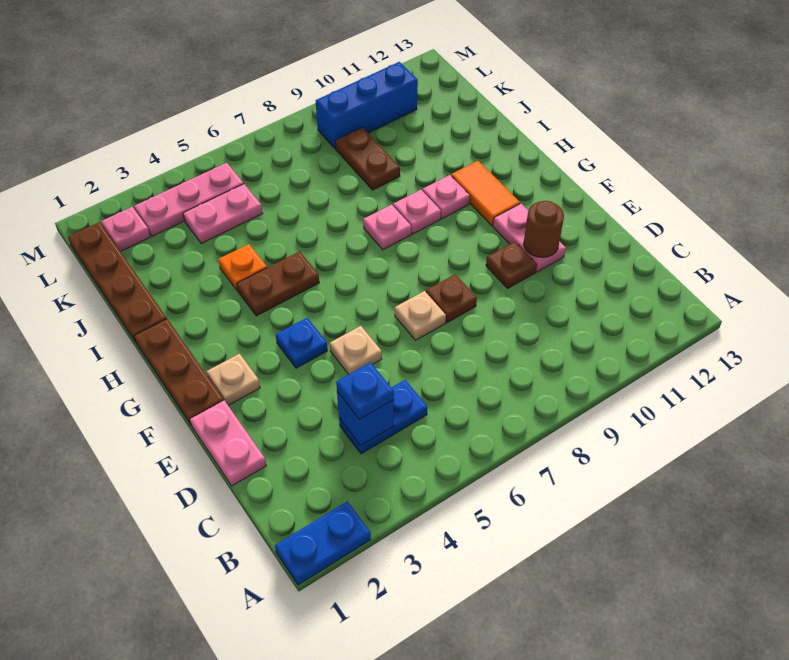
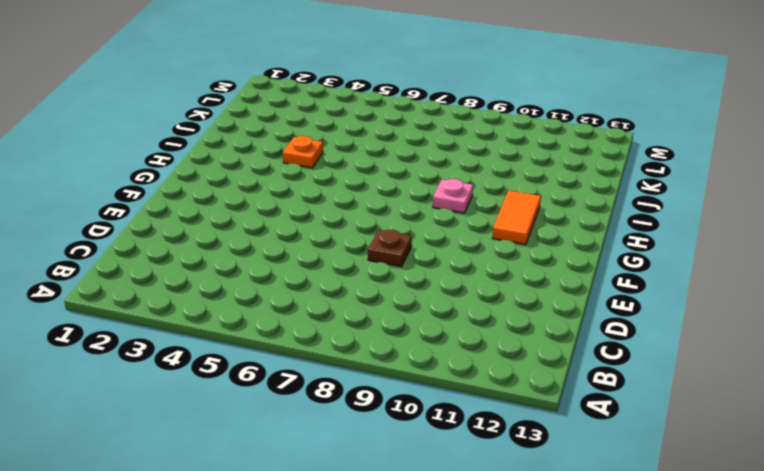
none -> blue plate A1:A2 level 1
none -> blue plate C4:C5 level 1
none -> pink plate D1:E1 level 1

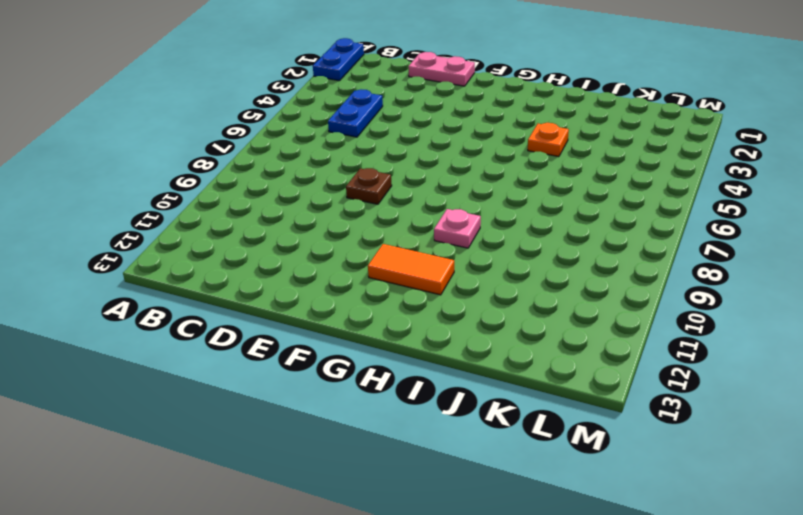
none -> tan plate E5 level 1
none -> tan plate E7 level 1
none -> brown plate E10 level 1

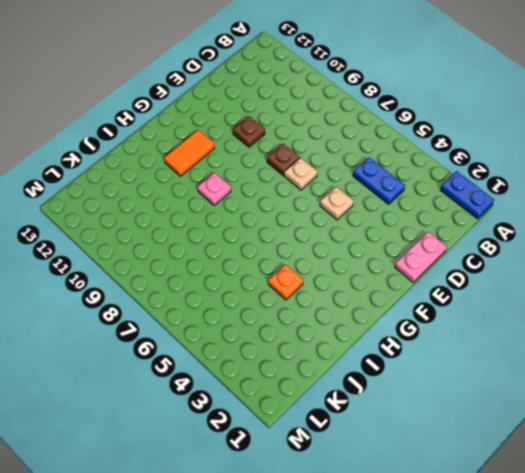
none -> pink plate E11:F11 level 1
none -> brown plate F1:H1 level 1
none -> tan plate F2 level 1

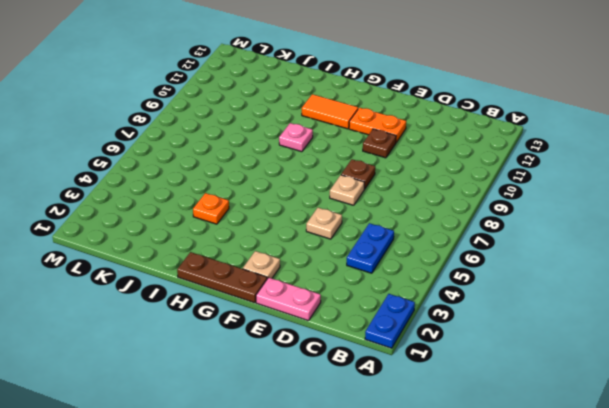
orange plate E11:F11 level 1 -> pink plate E11:F11 level 1
none -> blue plate F4 level 1
none -> brown plate H4:H5 level 1
none -> pink plate H8 level 1

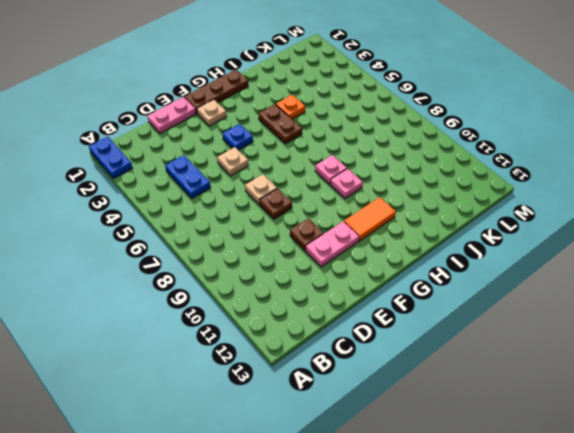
none -> pink plate H10 level 1
none -> brown plate I1:L1 level 1
none -> brown plate J9:K9 level 1

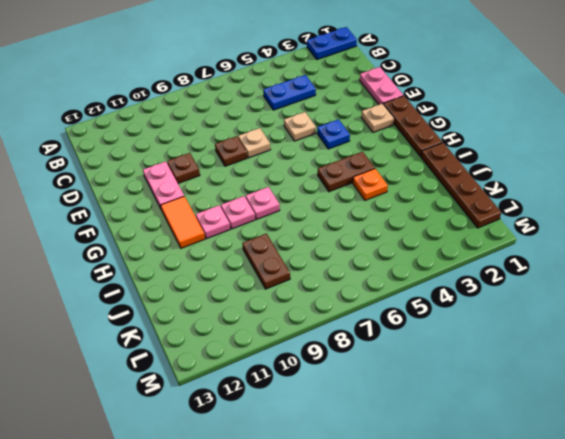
none -> pink plate K4:K5 level 1
none -> pink plate L2 level 1
none -> pink plate L3:L5 level 1

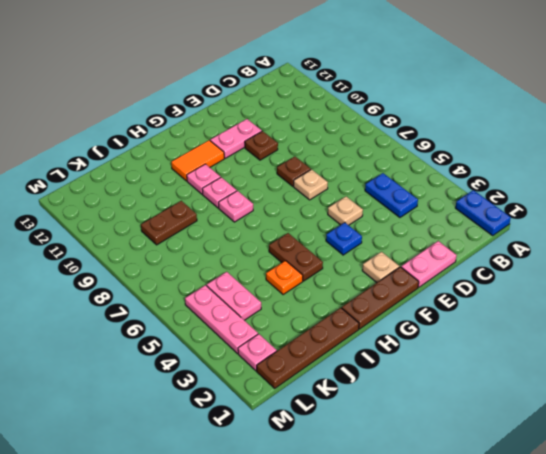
none -> blue brick L9:L11 level 1
none -> blue brick C4 level 2
none -> brown round brick E11 level 2

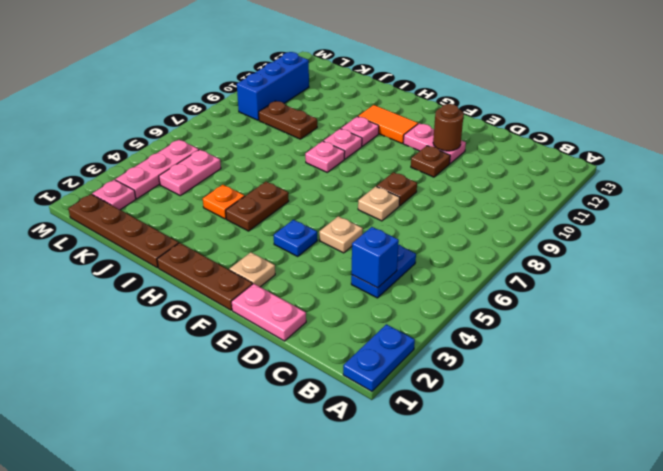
none -> blue plate C4 level 3

